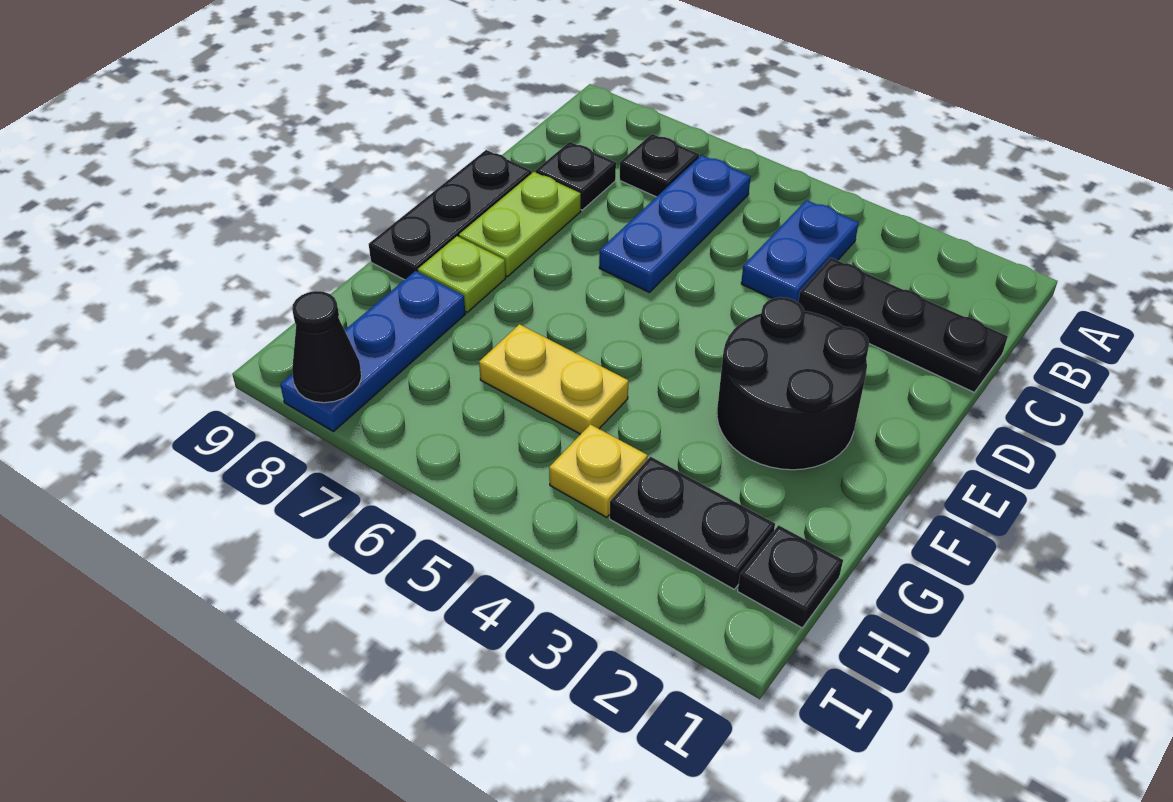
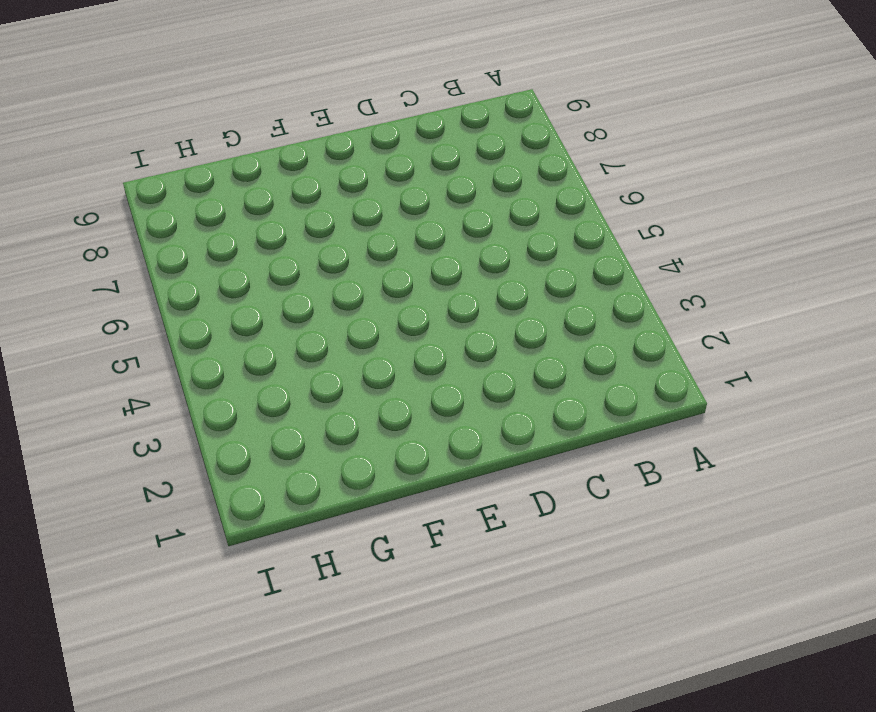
none -> blue plate B4:C4 level 1
none -> blue plate B6:D6 level 1
none -> black plate B7 level 1

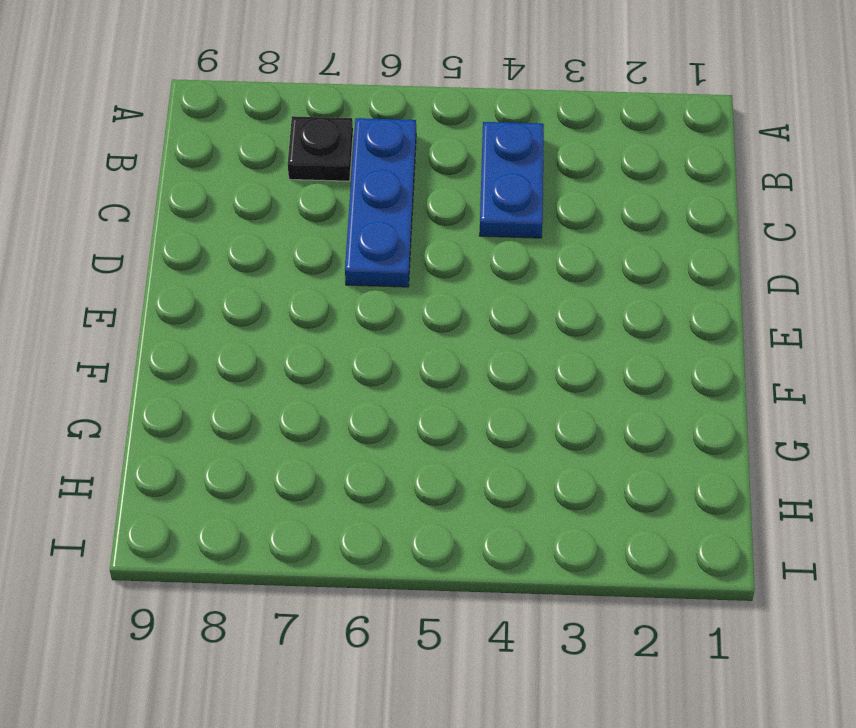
none -> black plate C1:C3 level 1
none -> black plate C8 level 1
none -> lime plate D8:E8 level 1

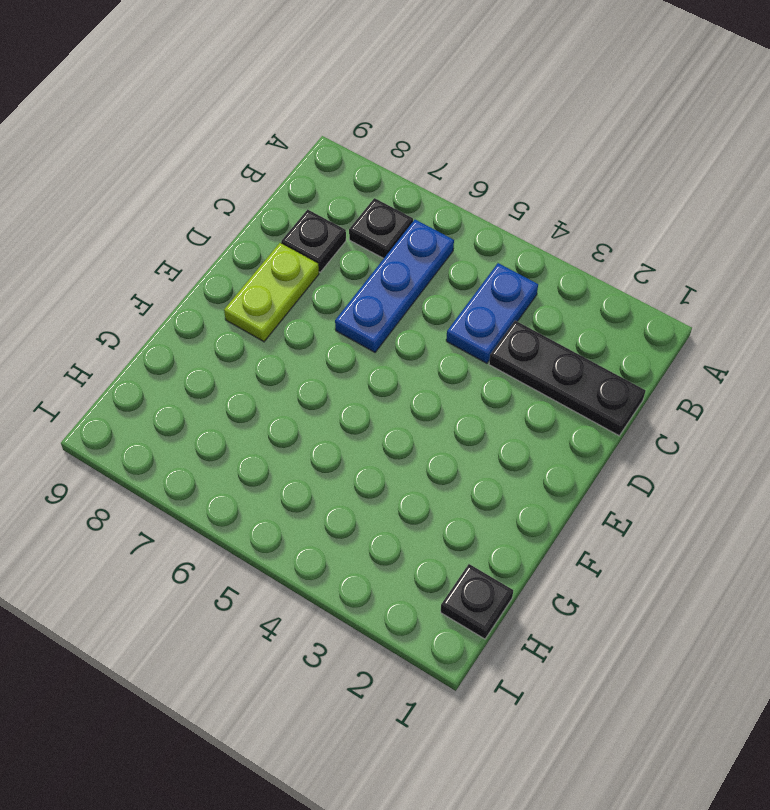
none -> black plate D9:F9 level 1
none -> black round brick E2:F3 level 1
none -> lime plate F8 level 1

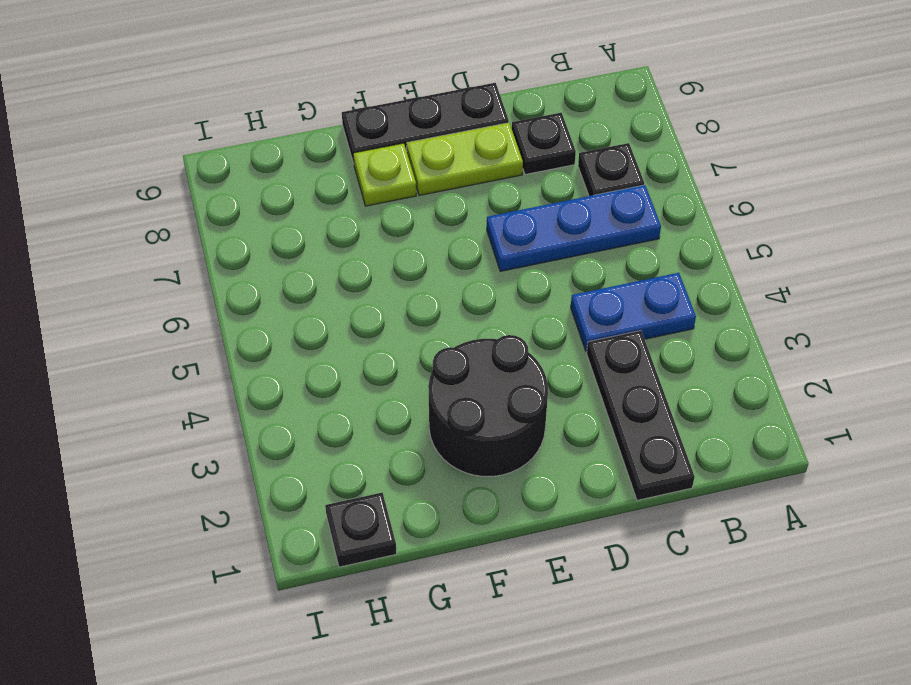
none -> yellow plate G5:G6 level 1
none -> blue plate G8:I8 level 1
none -> black plate H2:H3 level 1

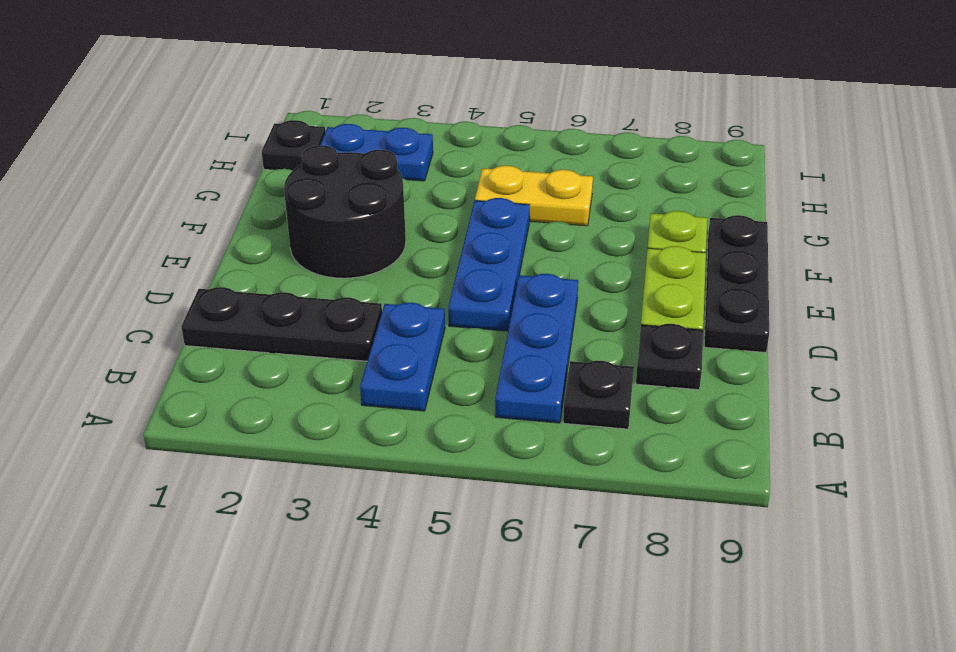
blue plate D5:F5 level 1 -> blue plate G8:I8 level 1
blue plate H2:H3 level 1 -> black plate H2:H3 level 1
none -> yellow plate H4 level 1
none -> black cone I8 level 2

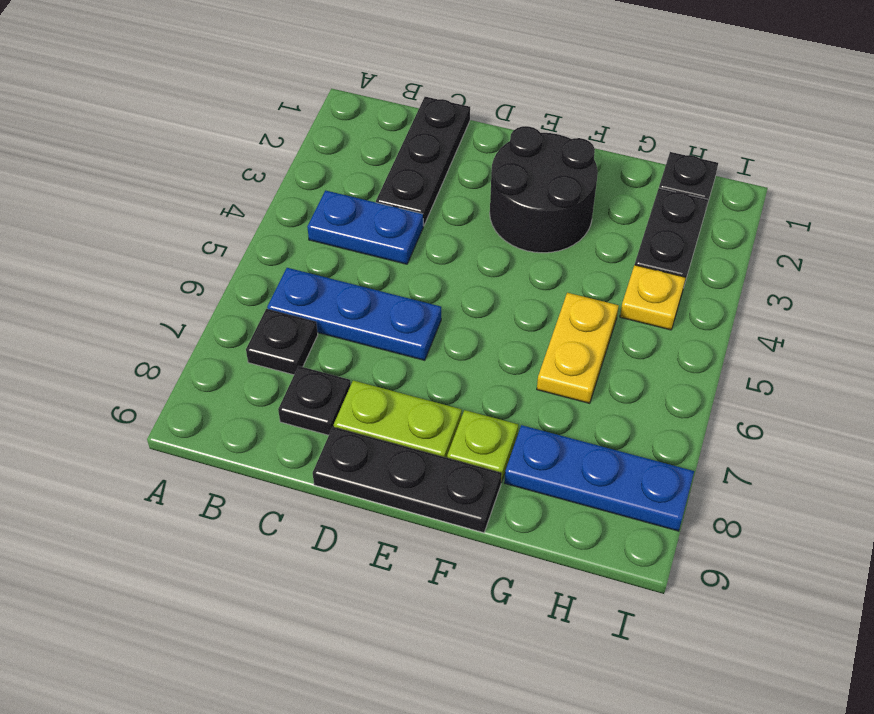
none -> black cone I8 level 2

